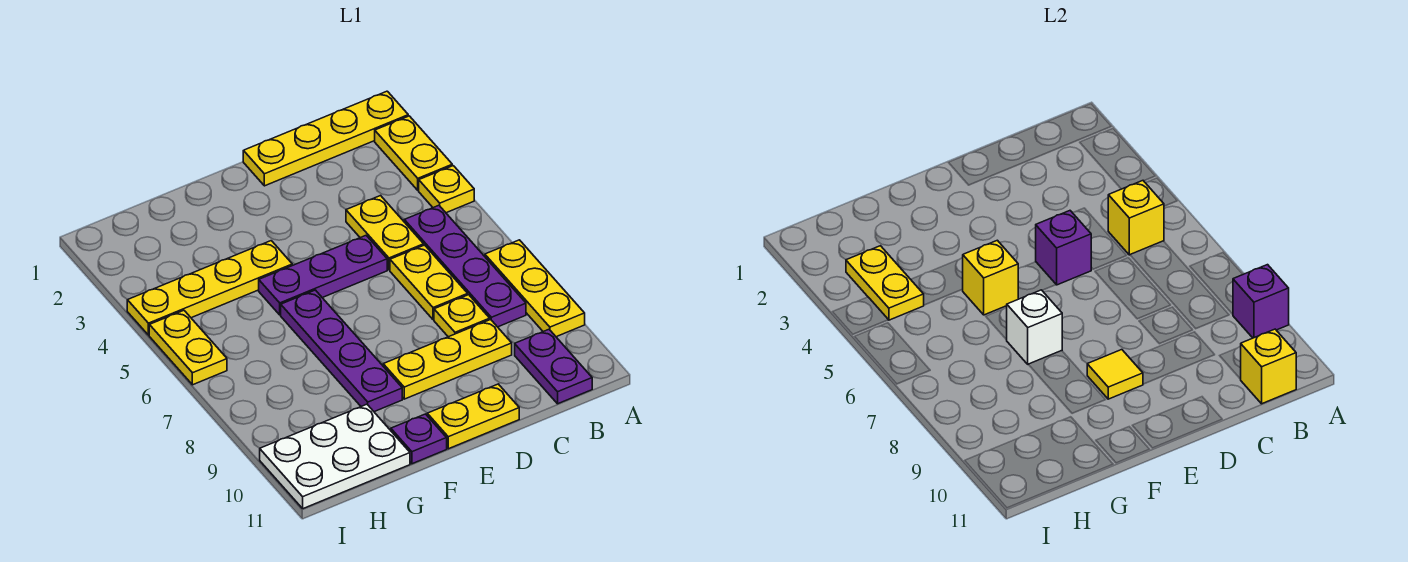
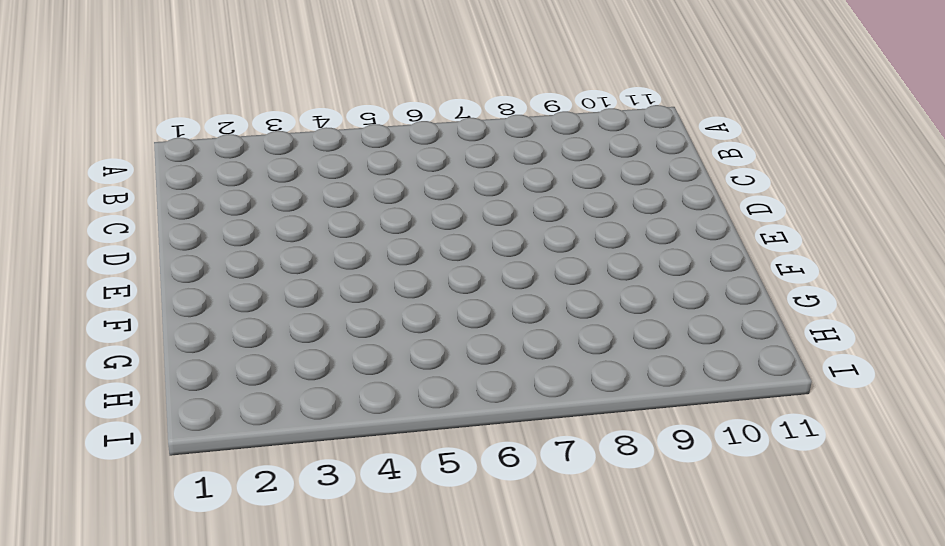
none -> yellow plate A1:D1 level 1
none -> yellow plate A2:A3 level 1
none -> yellow plate A4 level 1

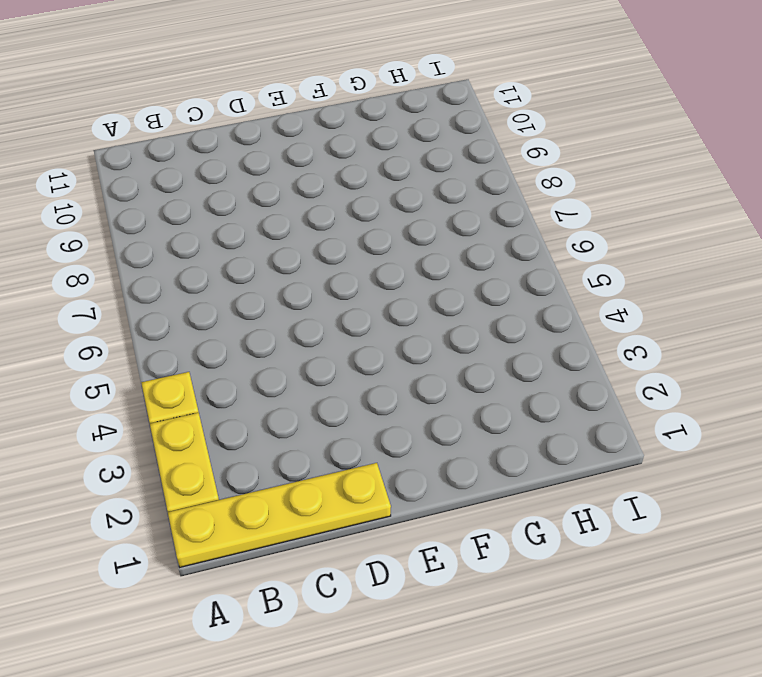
none -> yellow plate A7:A9 level 1
none -> purple plate B5:B8 level 1
none -> purple plate B10:B11 level 1

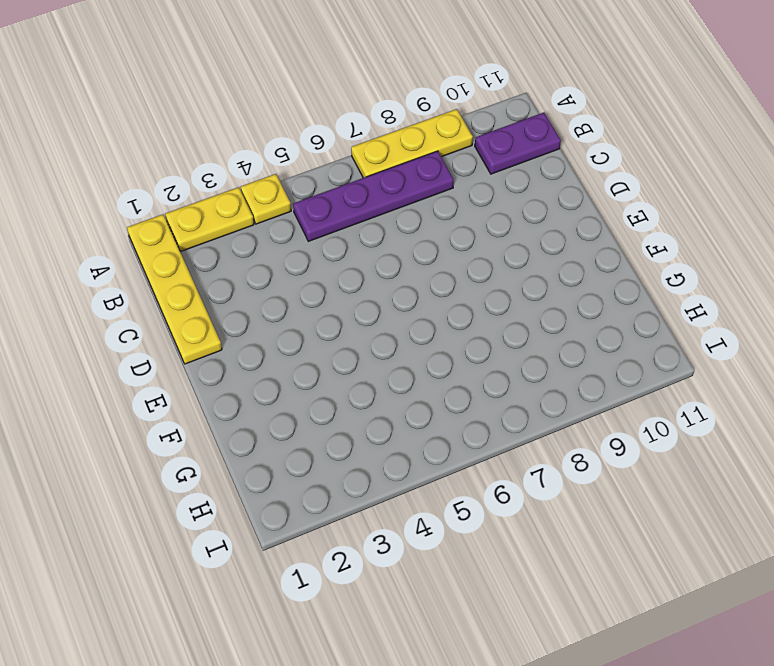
none -> yellow plate C4:C5 level 1
none -> yellow plate C6:C7 level 1
none -> yellow plate C8 level 1

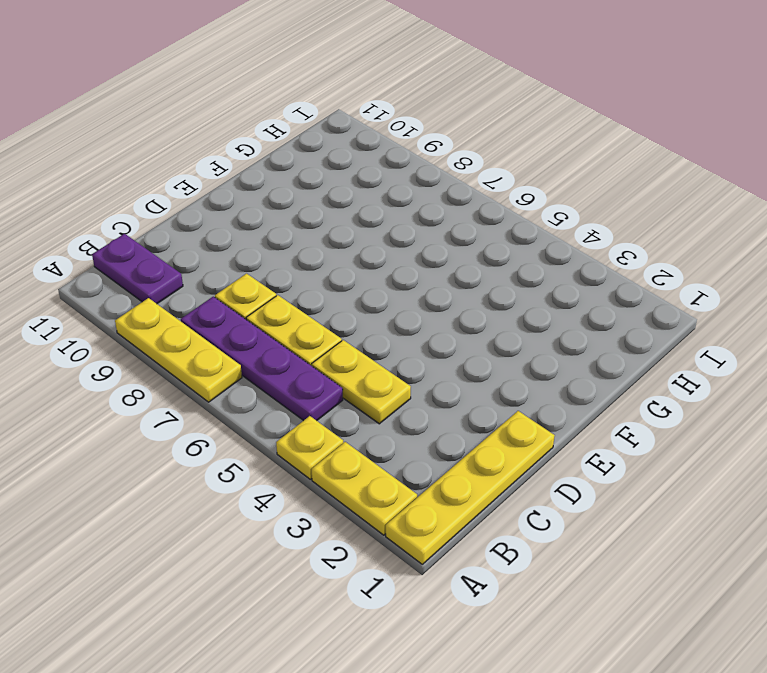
none -> yellow plate C9:E9 level 1
none -> purple plate D5:F5 level 1
none -> yellow plate D11:E11 level 1

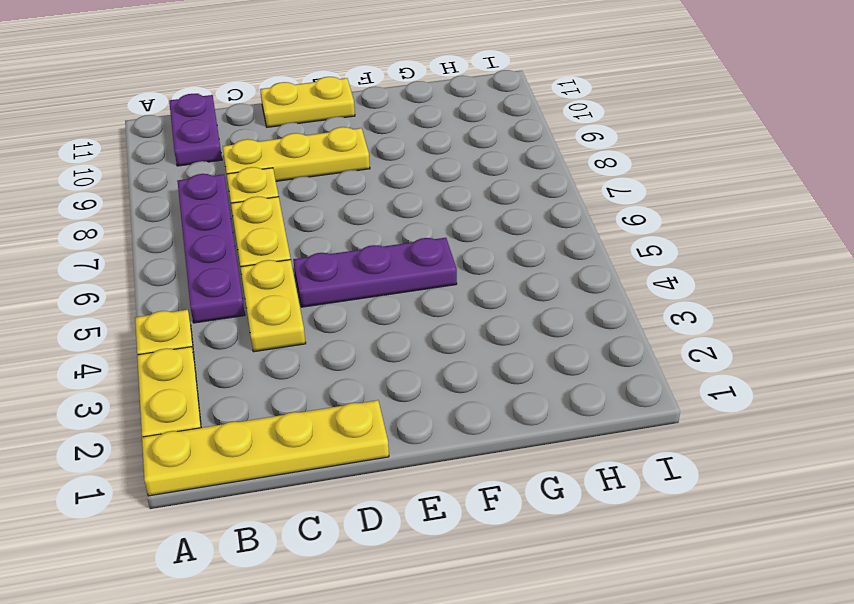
none -> yellow plate A7:A9 level 1
none -> yellow plate F4:I4 level 1
none -> purple plate F6:F9 level 1

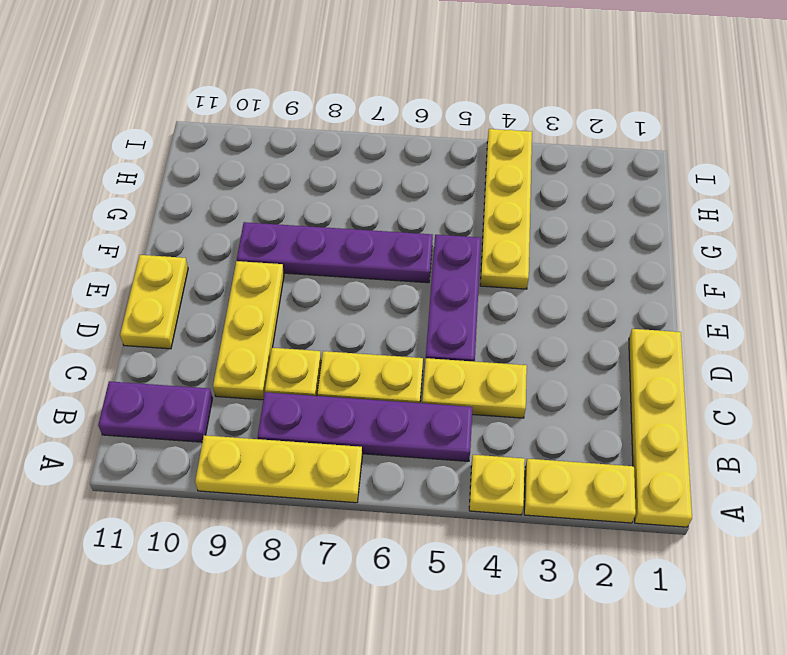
none -> purple plate F11 level 1
none -> white plate G10:I11 level 1
none -> yellow plate I5:I6 level 1

